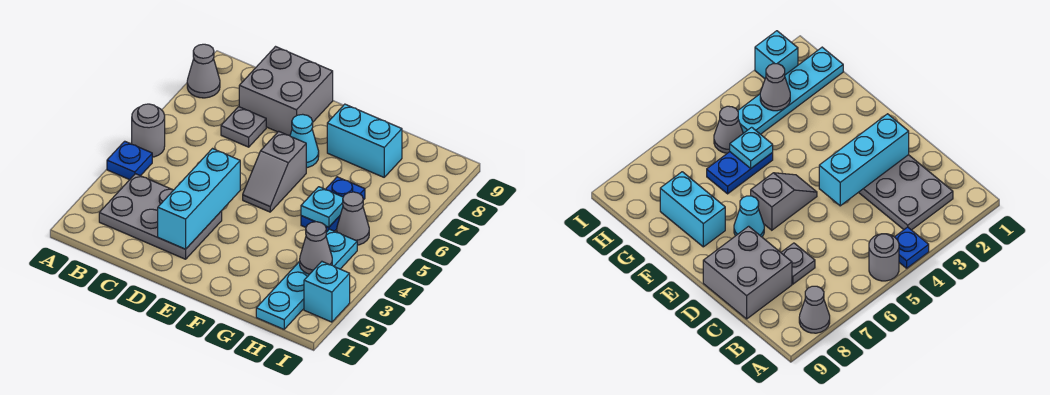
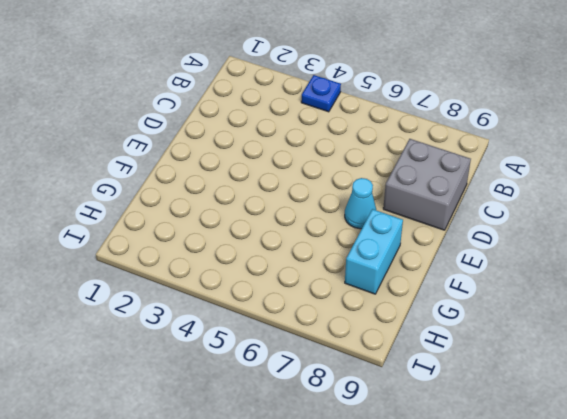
none -> grey round brick A5 level 1
none -> grey cone A8 level 1
none -> grey plate B2:D3 level 1

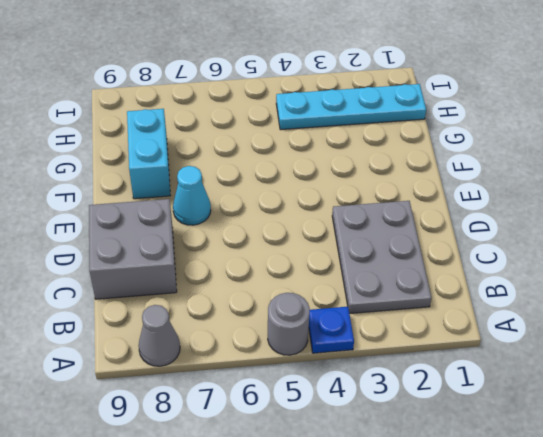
none -> grey plate C7 level 1
none -> grey slope E5:E6 level 1 top 6
none -> blue plate G5:G6 level 1

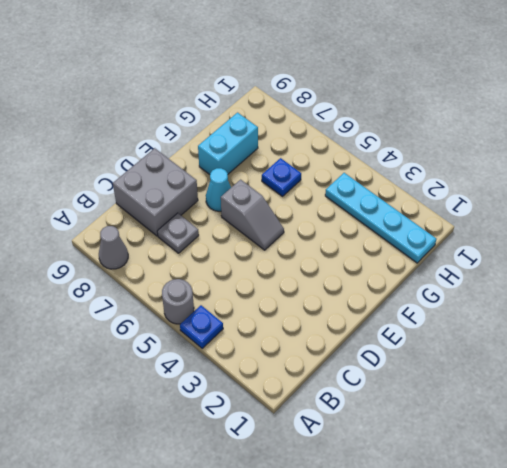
blue plate G6 level 1 -> blue plate G5:G6 level 1
none -> grey plate B2:D3 level 1
none -> grey cone H5 level 1
none -> cyan brick I2 level 1

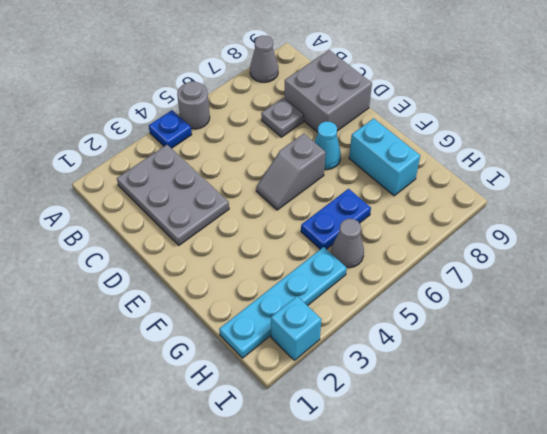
none -> cyan brick D2:D4 level 2
none -> cyan plate G5 level 2
none -> grey cone H3 level 2

